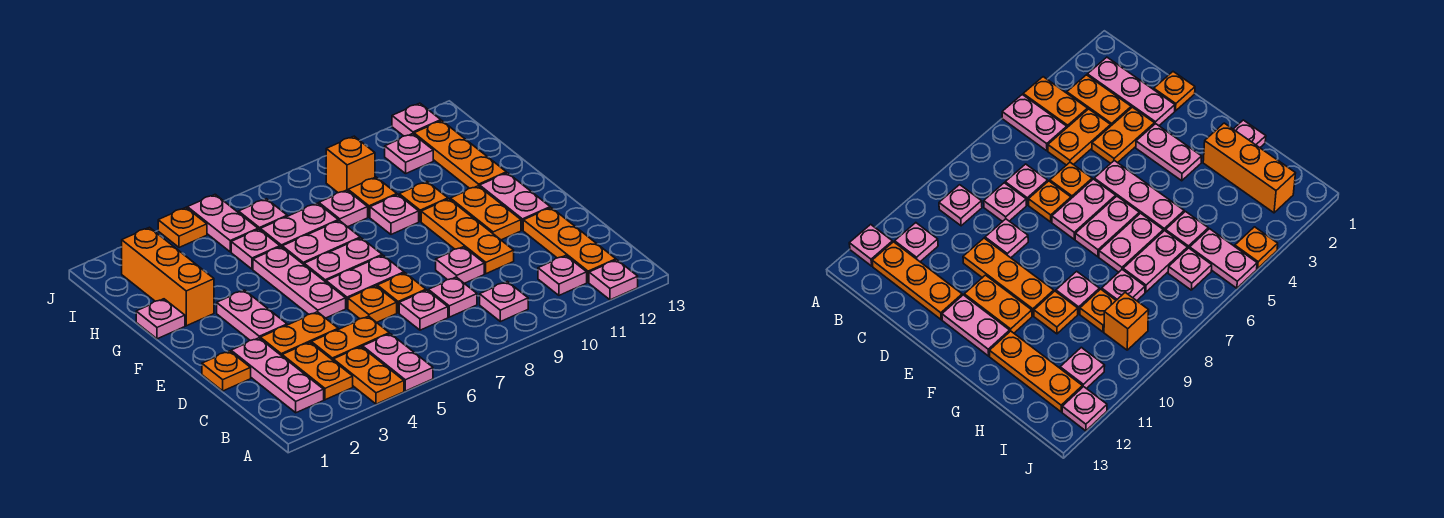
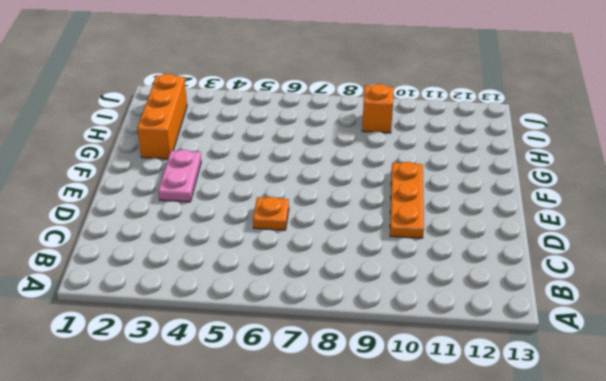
none -> orange plate A4:B4 level 1
none -> pink plate A5:B5 level 1
none -> pink plate A12 level 1
none -> pink plate B2:D2 level 1

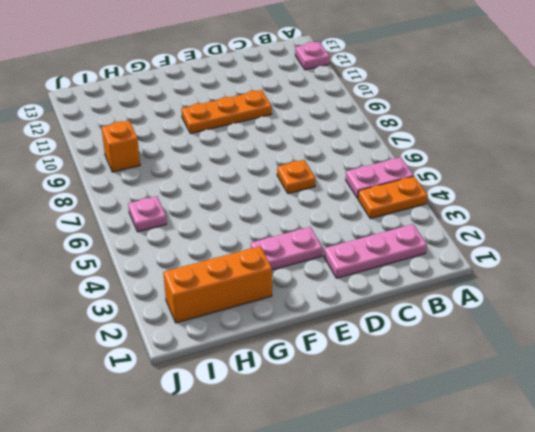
none -> orange plate B3:C3 level 1
none -> pink plate B9 level 1
none -> pink plate B11 level 1
none -> orange plate B12:D12 level 1

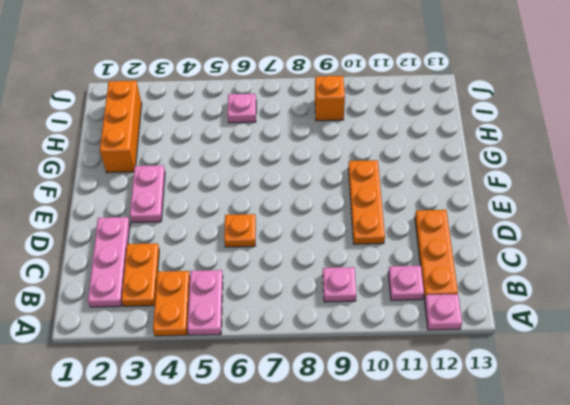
none -> orange plate C4:C5 level 1
none -> pink plate C7 level 1
none -> pink plate C8 level 1
none -> orange plate D1 level 1

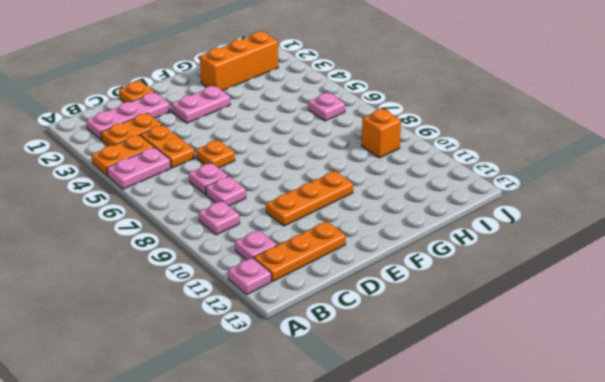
none -> orange plate D3:D4 level 1
none -> orange plate D7 level 1
none -> pink plate D9 level 1
none -> pink plate E5:G5 level 1

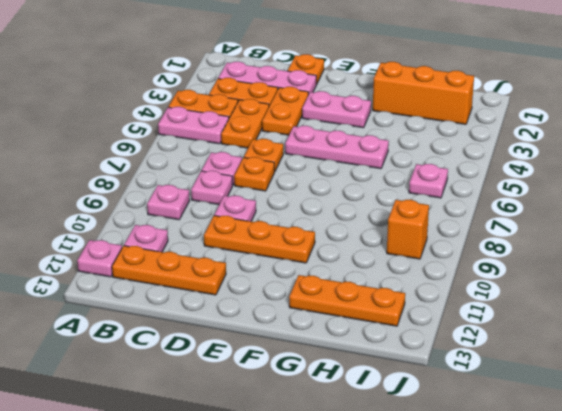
none -> pink plate E6:E7 level 1
none -> orange plate E11:F11 level 1
none -> pink plate E12:F12 level 1
none -> pink plate F6:F7 level 1

